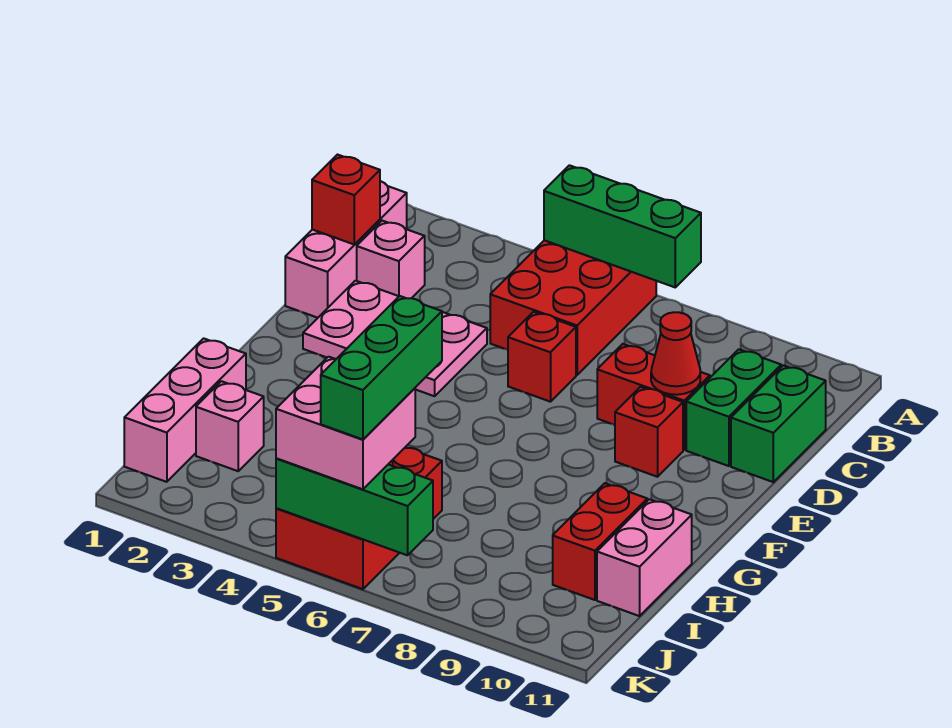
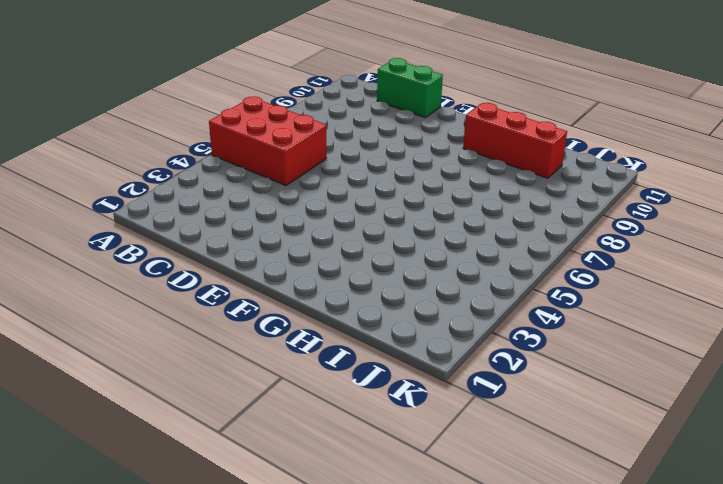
red brick G10:I10 level 1 -> red brick H10:I10 level 1
none -> pink brick B1:D1 level 1
none -> pink brick C2 level 1
none -> green brick C10:D10 level 1

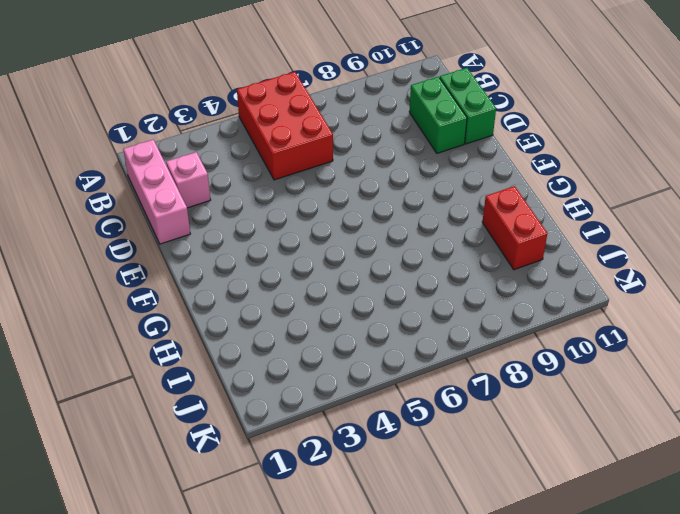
none -> pink plate D2:E4 level 1
none -> red brick D6 level 1
none -> red brick D8:D9 level 1

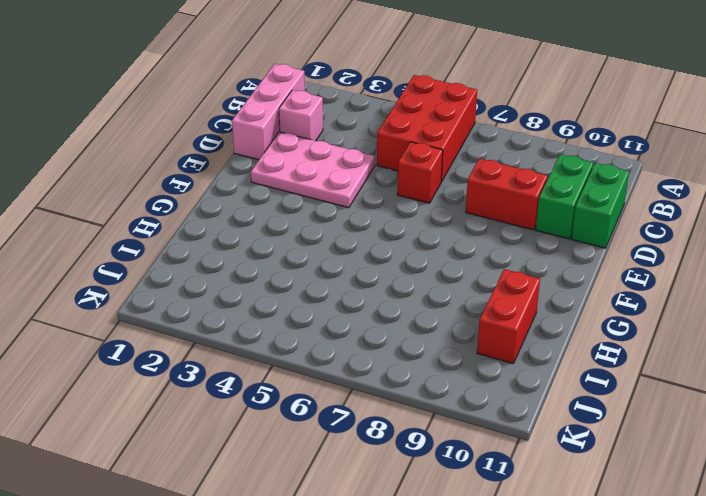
none -> red brick E9 level 1
none -> pink brick H1:J1 level 1
none -> pink brick H11:I11 level 1

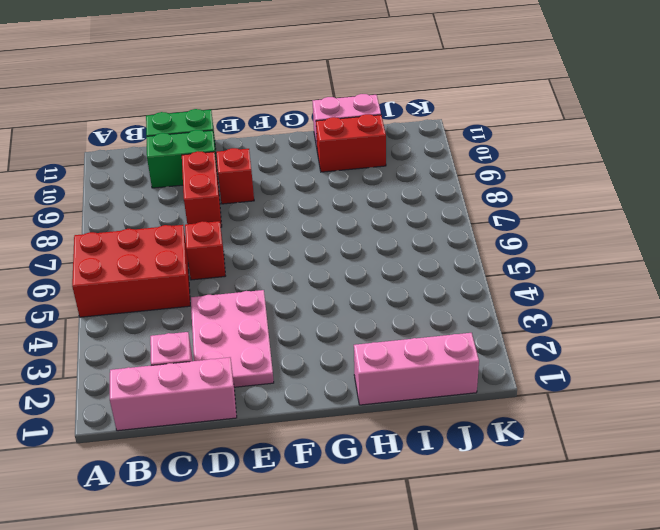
none -> pink brick I2 level 1
none -> red brick I5:K6 level 1
none -> green brick A5:A7 level 2

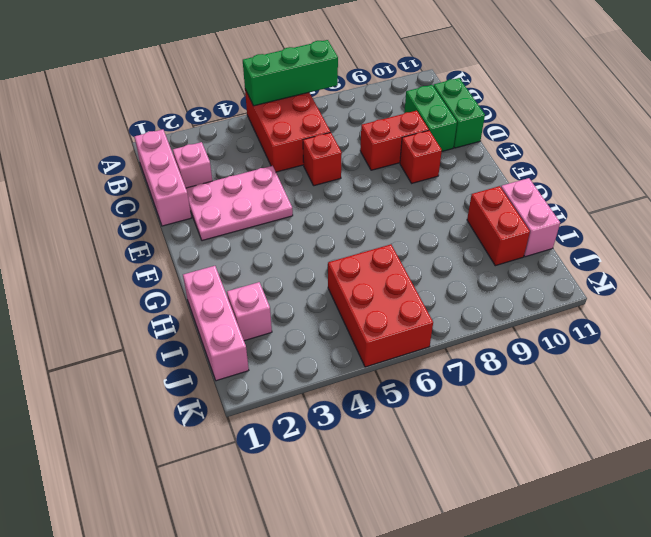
none -> red brick C1 level 2
none -> red cone D9 level 2
none -> green brick K5:K7 level 2

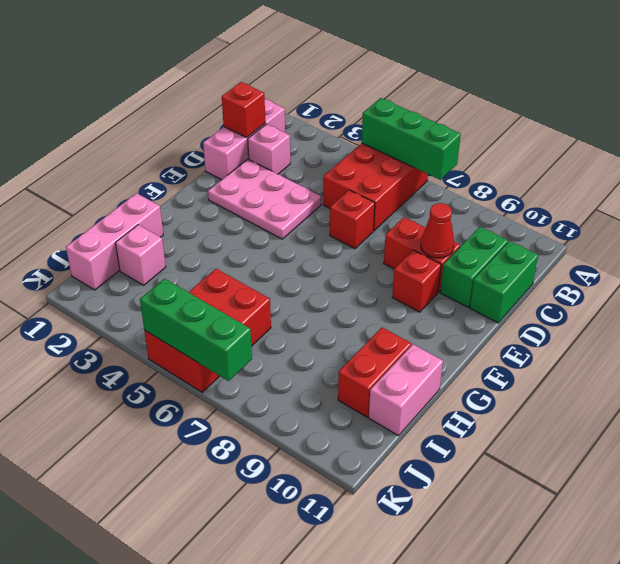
none -> pink brick J5:K6 level 3
none -> green brick I6:K6 level 4

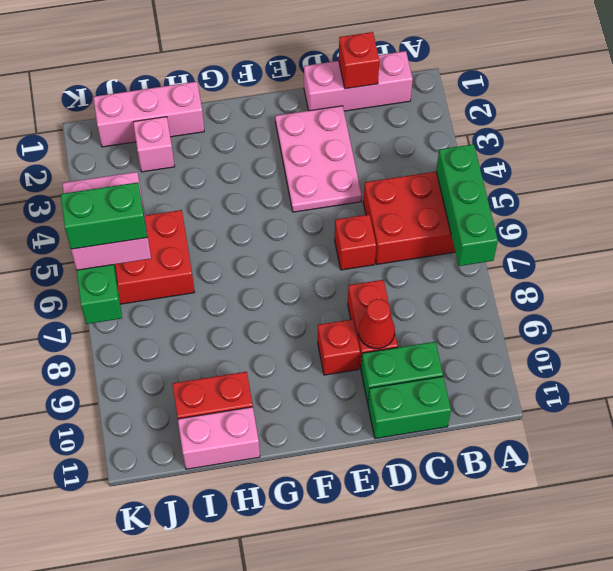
green brick J6:K6 level 4 -> green brick I6:K6 level 4
none -> pink brick C2 level 1

